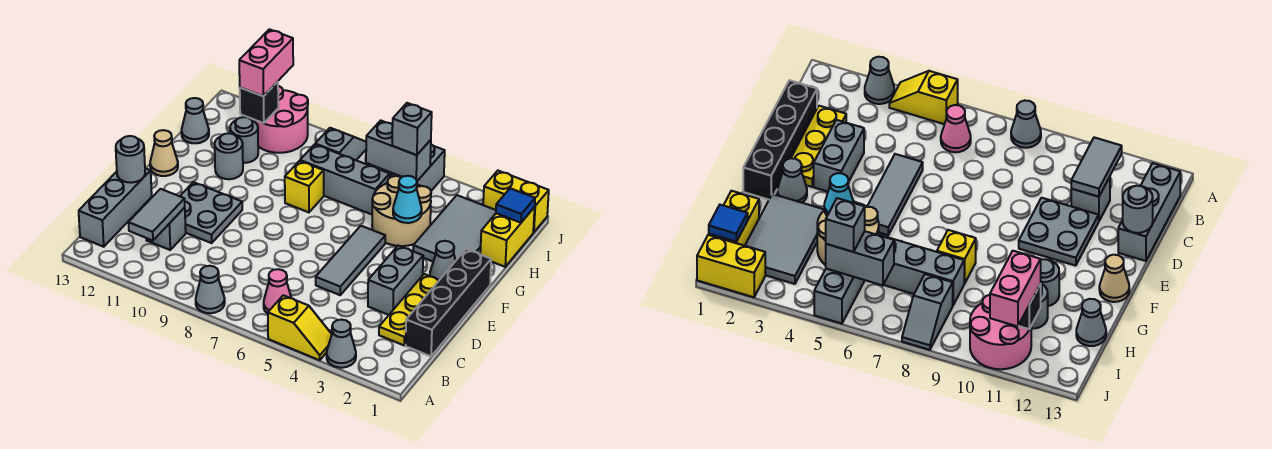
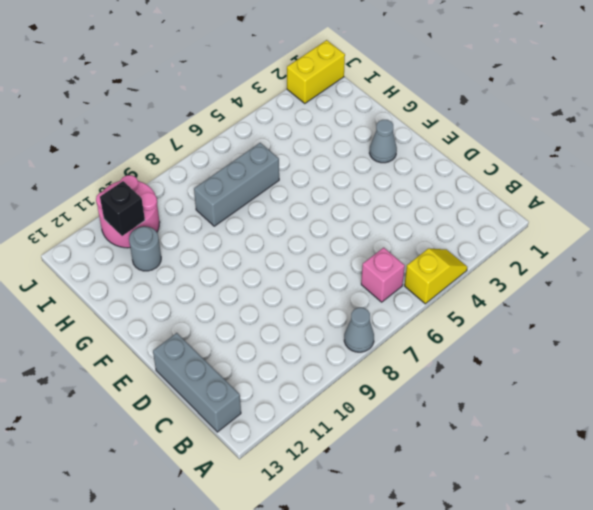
pink brick B6 level 1 -> pink cone B6 level 1
none -> grey cone A3 level 1
none -> black brick C1:F1 level 1
none -> yellow plate C2:E2 level 1
none -> grey brick C11 level 1

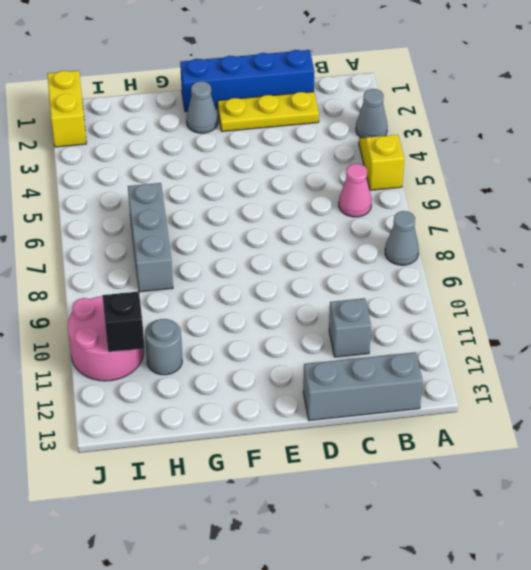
blue brick C1:F1 level 1 -> black brick C1:F1 level 1
none -> grey brick D3:E3 level 1
none -> grey tile D5:F5 level 1
none -> grey plate D10:E11 level 1
none -> tan cone F13 level 1

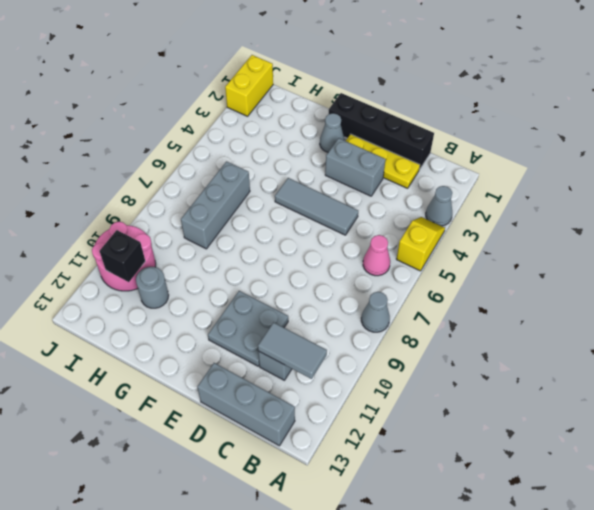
none -> tan cone F13 level 1
none -> grey tile G2:I3 level 1
none -> tan round brick G4:H5 level 1
none -> yellow brick G8 level 1

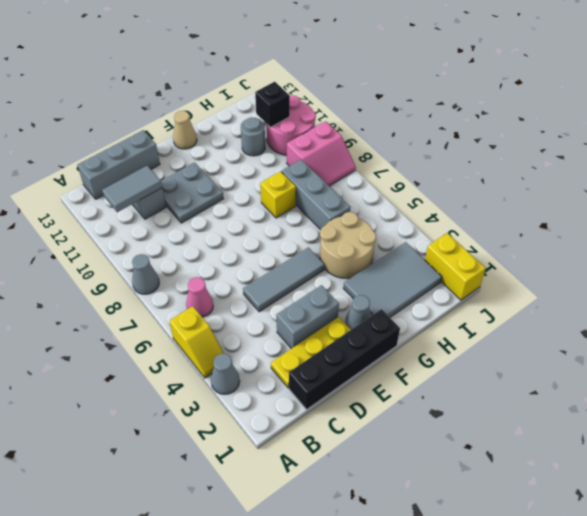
pink slope I8:J9 level 1 top 9 -> grey slope I8:J8 level 1 top I
none -> grey round brick G11 level 1
none -> yellow brick H1:I1 level 1
none -> grey cone H13 level 1
none -> grey brick I5:J5 level 1

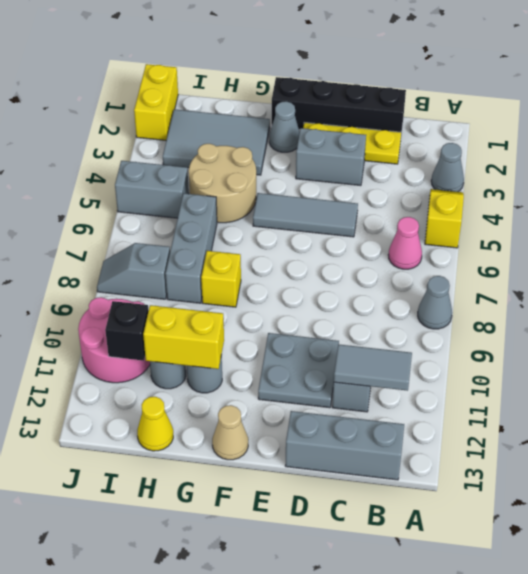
yellow brick G11:H11 level 2 -> yellow brick H1:I1 level 1
yellow cone H13 level 1 -> grey cone H13 level 1
none -> grey round brick D13 level 2
none -> cyan cone G4 level 2
none -> blue tile I1 level 2
none -> grey brick I5:I6 level 2

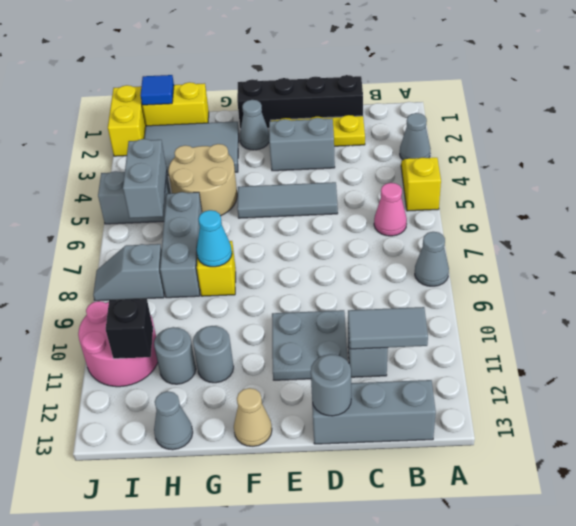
cyan cone G8 level 2 -> cyan cone G4 level 2
none -> grey brick I5 level 3
none -> pink brick I11:J11 level 3

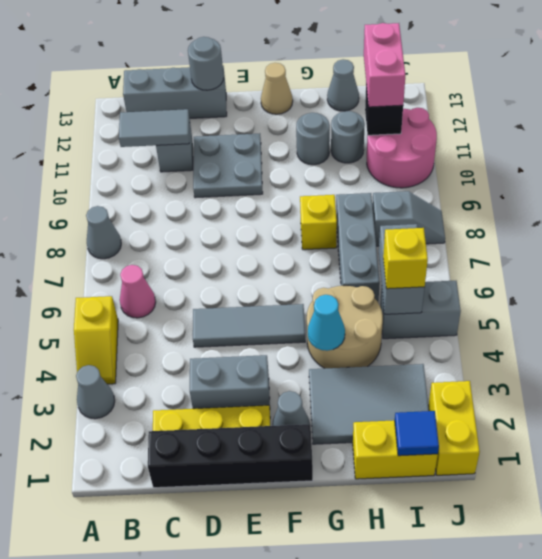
yellow brick I5 level 3 -> grey brick I5 level 3
pink brick I11:I12 level 3 -> pink brick I11:J11 level 3

